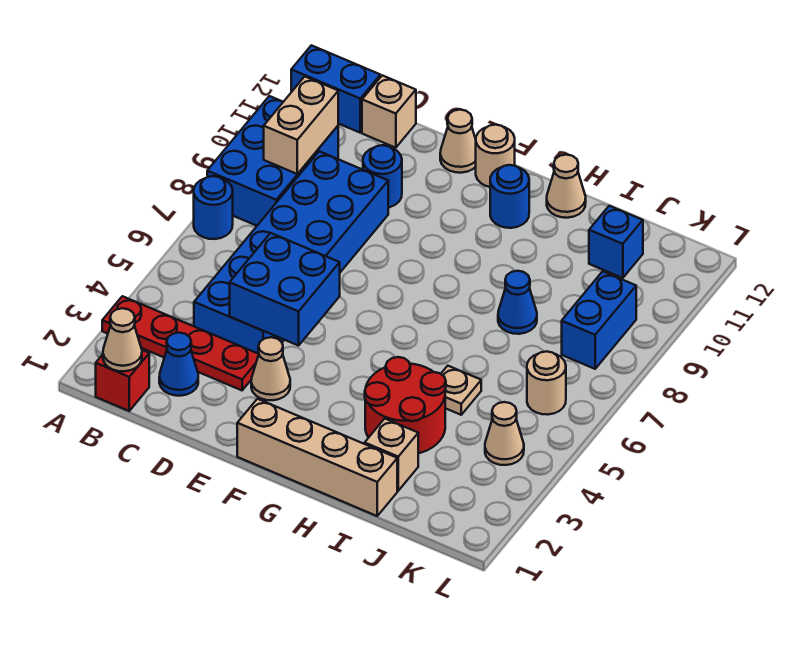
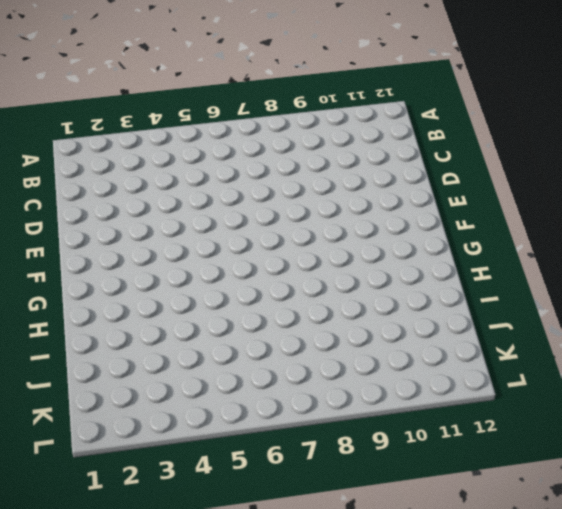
none -> red plate A3:D3 level 1
none -> blue round brick A7 level 1
none -> blue brick A8:B10 level 1

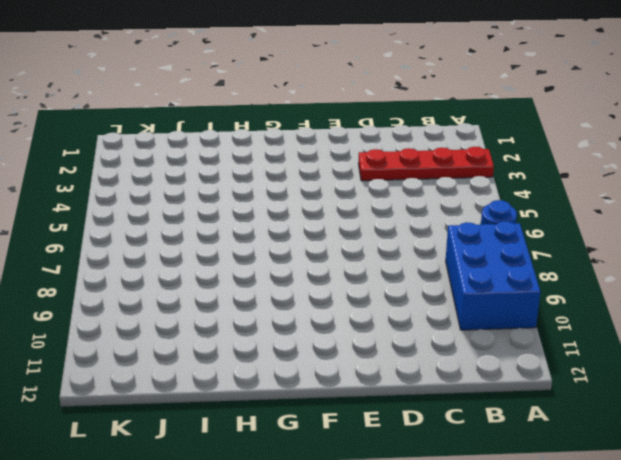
none -> blue brick A12:B12 level 1
none -> red brick B1 level 1
none -> blue cone C2 level 1

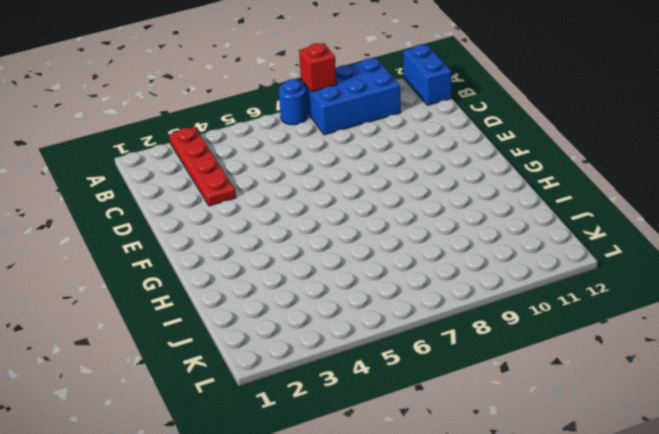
red brick A8 level 2 -> red brick B1 level 1
none -> blue cone C2 level 1
none -> blue brick C4:D9 level 1
none -> tan brick C12 level 1

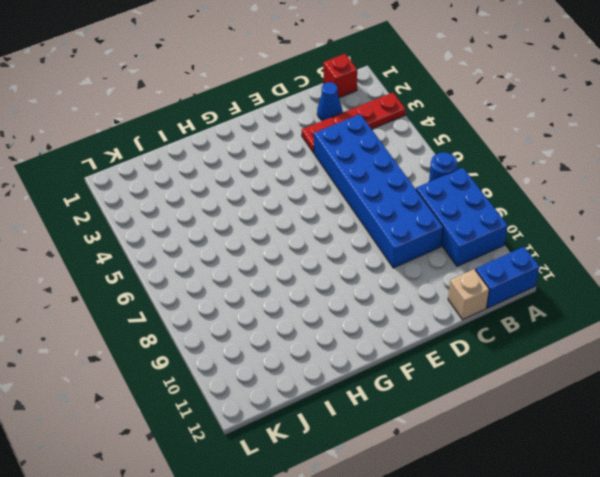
none -> blue round brick D10 level 1
none -> tan cone E3 level 1
none -> tan cone E12 level 1

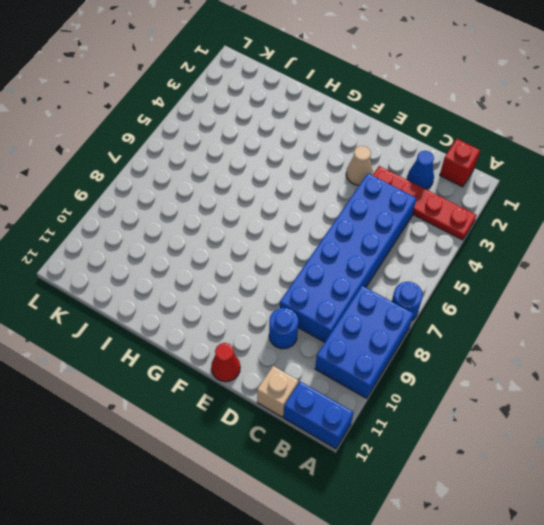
red cone E12 level 1 -> tan cone E12 level 1
none -> tan brick F1:I1 level 1
none -> tan round brick F12 level 1
none -> blue round brick G11 level 1

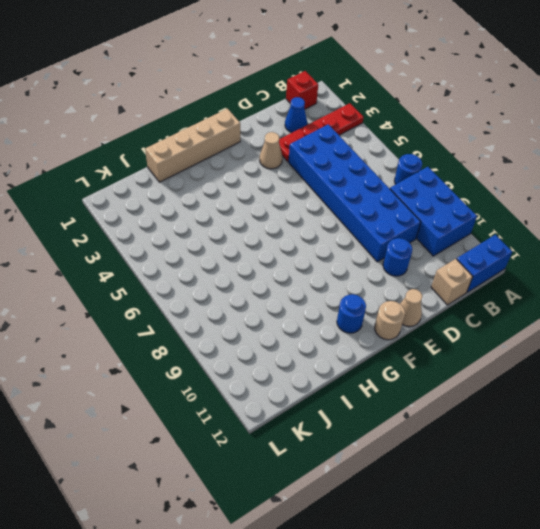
none -> red round brick H3:I4 level 1
none -> tan cone H12 level 1
none -> tan brick I2 level 1

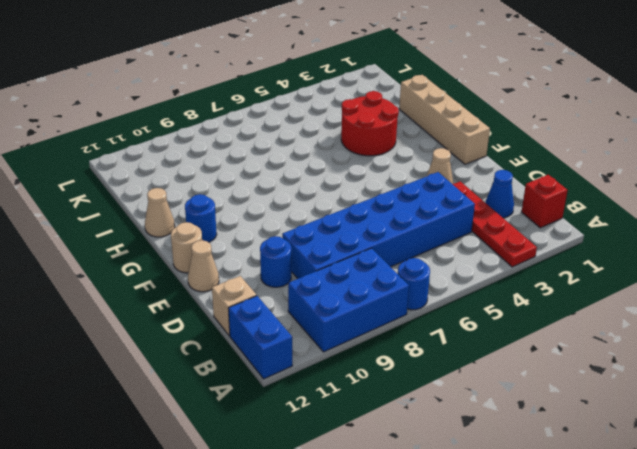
none -> tan brick I2 level 1
none -> tan plate I5 level 1
none -> blue cone I8 level 1

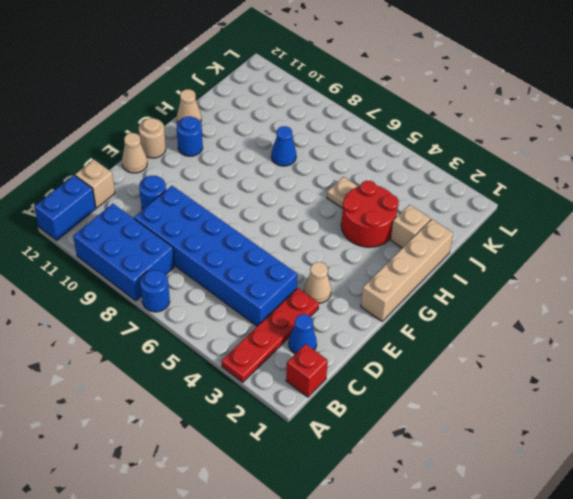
none -> blue brick J11 level 1
none -> tan cone K4 level 1
none -> tan round brick K6 level 1

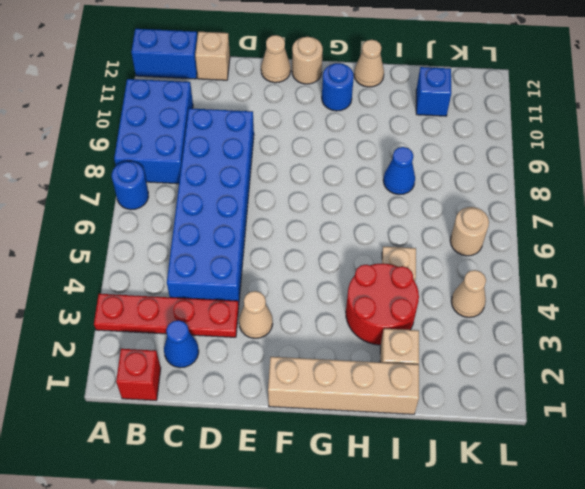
none -> blue round brick D10 level 1
none -> blue brick K8:K9 level 1
none -> tan cone B1 level 2

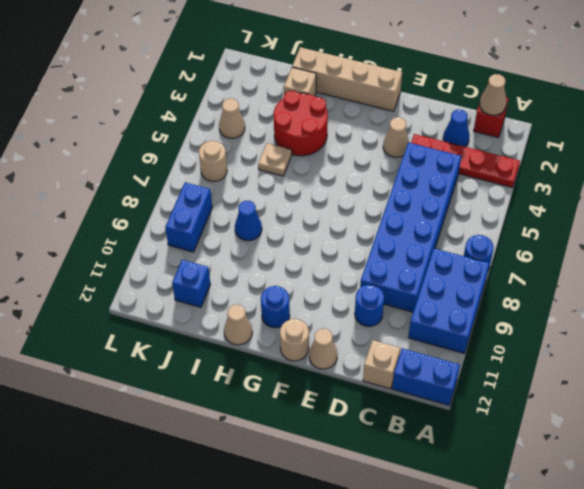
none -> tan brick B9:B10 level 2
none -> blue brick D4:E5 level 2

